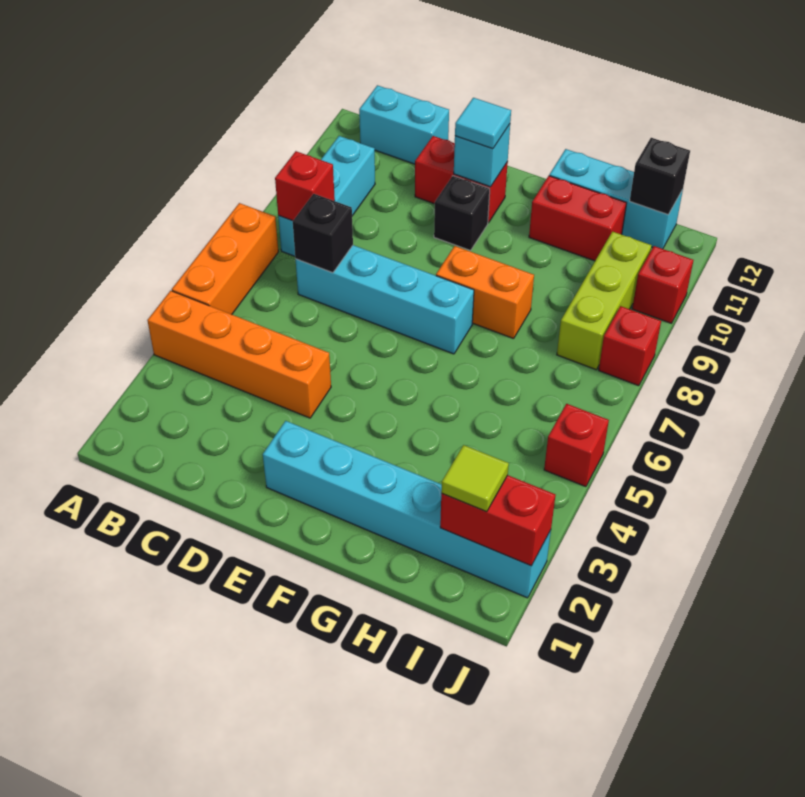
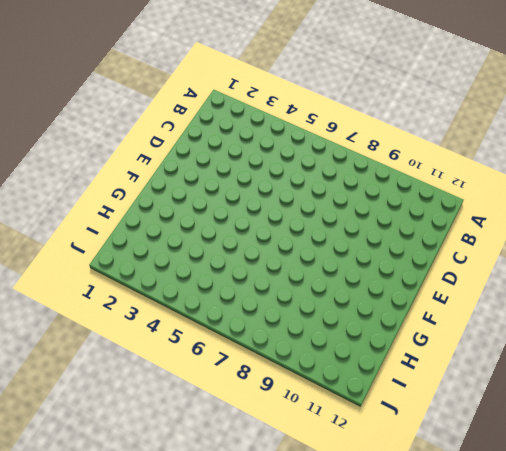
none -> orange brick A4:D4 level 1
none -> orange brick A5:A7 level 1
none -> cyan brick B8:B10 level 1

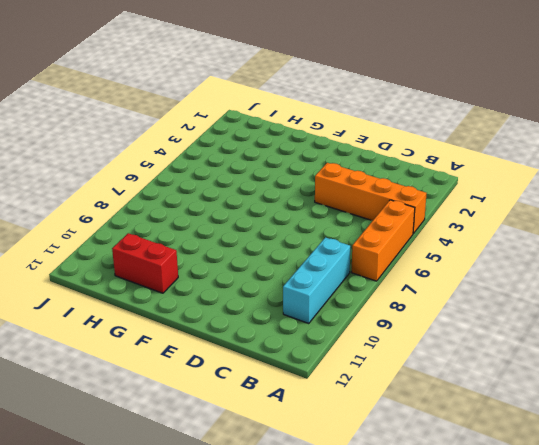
none -> cyan brick B12:C12 level 1
none -> cyan brick C7:F7 level 1
none -> red brick D11:E11 level 1

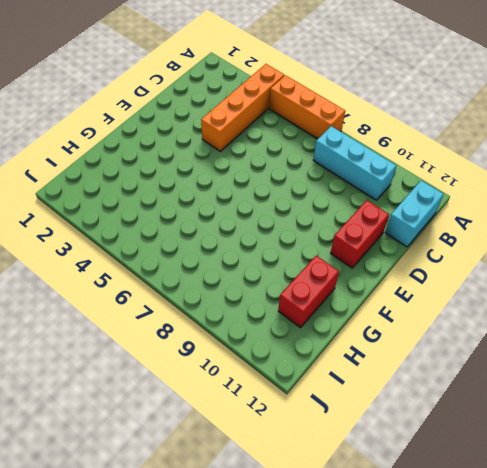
none -> cyan brick C7:F7 level 1
none -> cyan brick E2:J2 level 1
none -> black brick E10 level 1

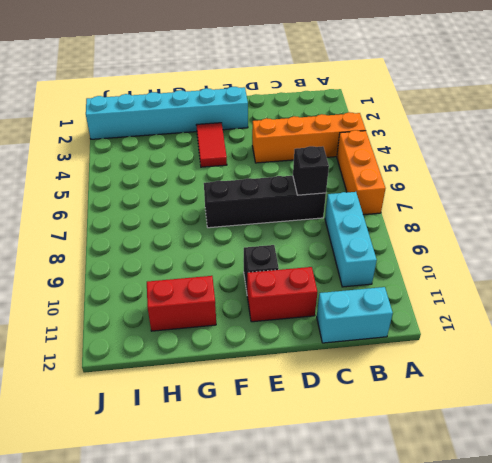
black brick C7:F7 level 1 -> cyan brick C7:F7 level 1
red tile F3:F4 level 1 -> none
none -> orange brick F8:G8 level 1
none -> cyan brick G12:I12 level 1
none -> lime brick I8:I10 level 1

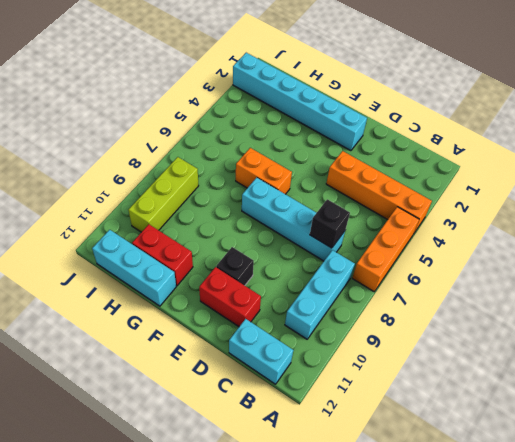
orange brick F6:G6 level 1 -> orange brick F8:G8 level 1
none -> red brick J5 level 1
none -> red brick J8 level 1
none -> red brick J10 level 1

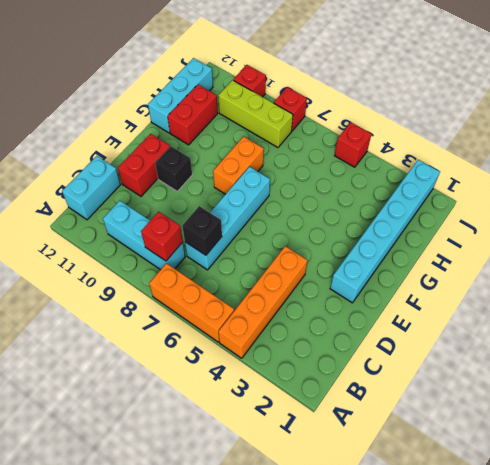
none -> cyan brick E11 level 2
none -> red brick I2:J2 level 2
none -> black brick I12 level 2

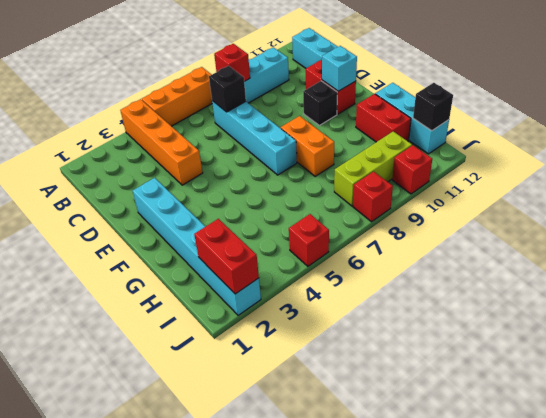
none -> cyan tile E11 level 3
none -> lime tile I2 level 3

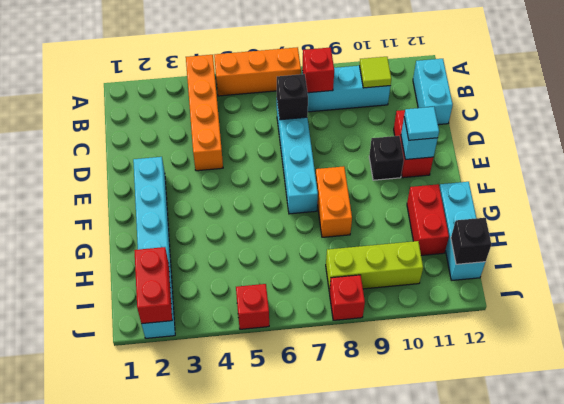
lime tile B10 level 2 -> lime tile I2 level 3
none -> red brick J10 level 1

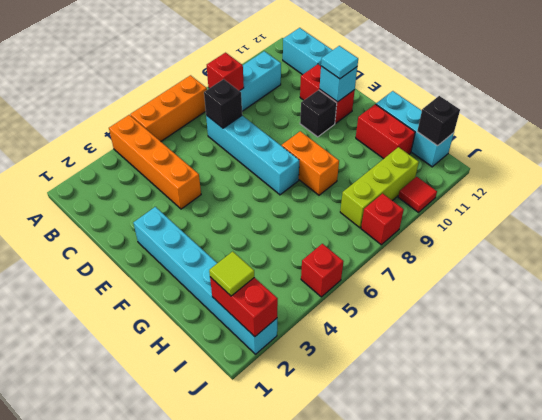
red tile J10 level 1 -> red brick J10 level 1

